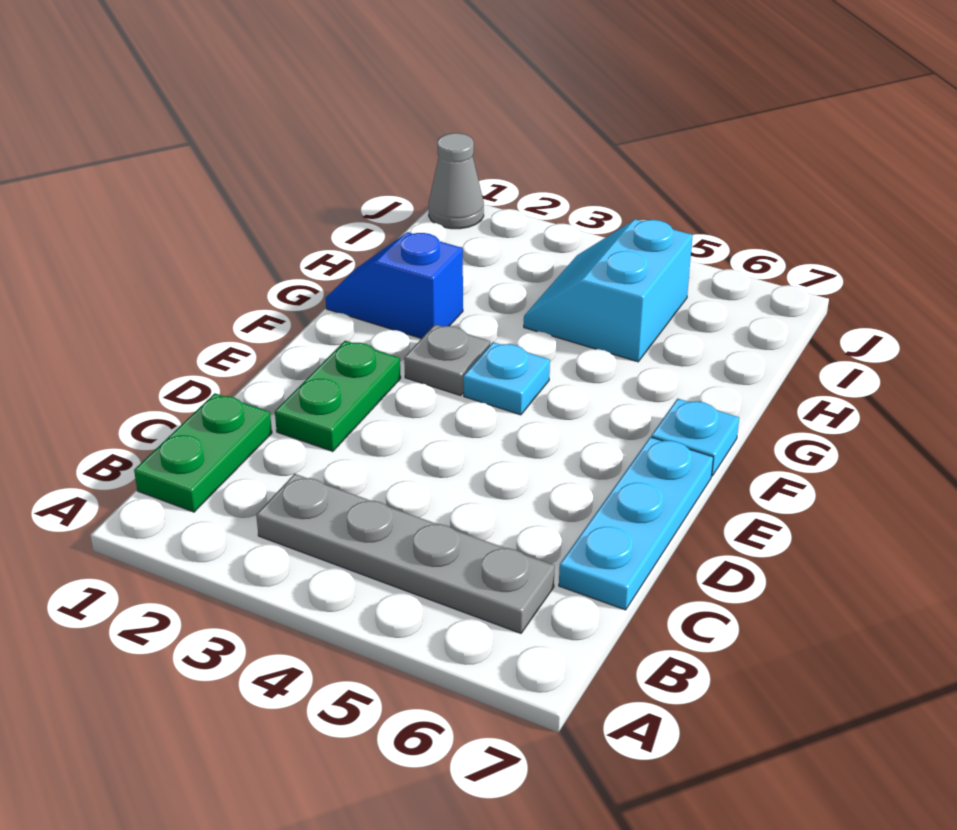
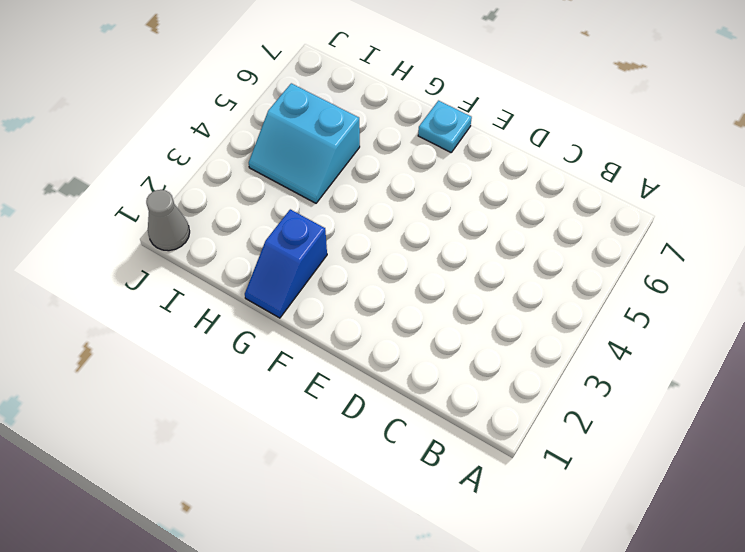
none -> green plate B1:C1 level 1
none -> grey plate B3:B6 level 1

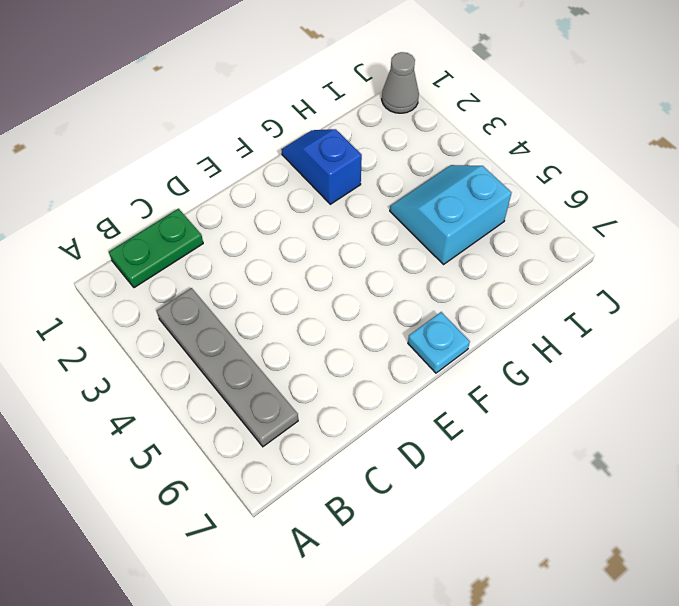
none -> cyan plate C7:E7 level 1
none -> green plate D2:E2 level 1

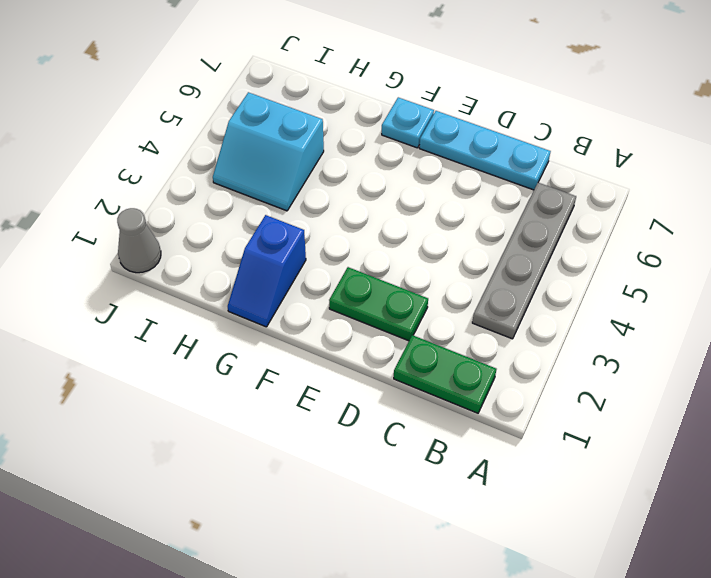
none -> grey plate F3 level 1
none -> cyan plate F4 level 1

